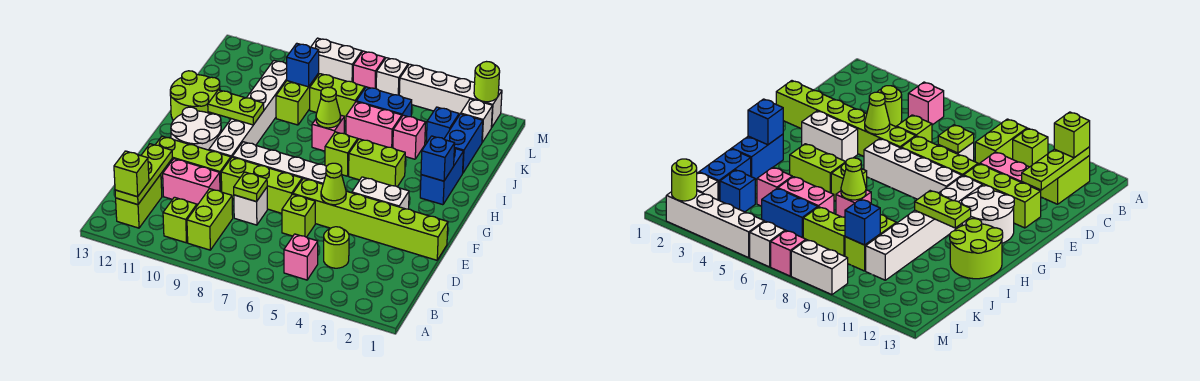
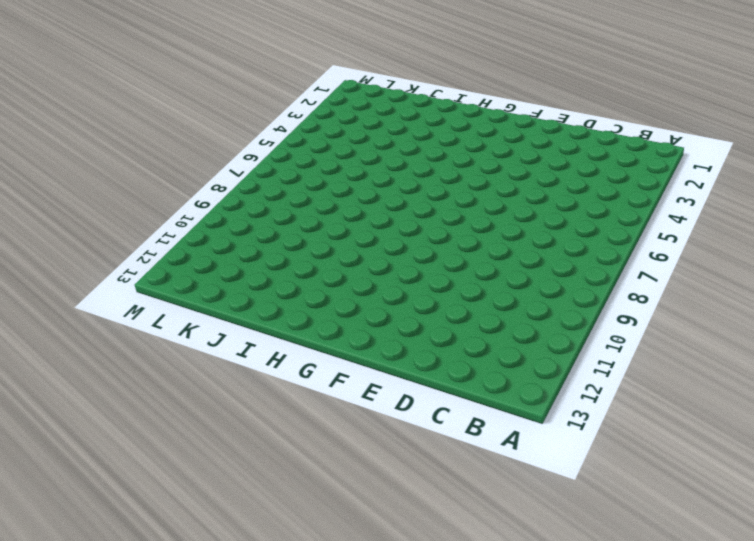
none -> pink brick B5 level 1
none -> lime brick B9:C9 level 1
none -> lime brick B10 level 1
none -> lime brick B12:C12 level 1

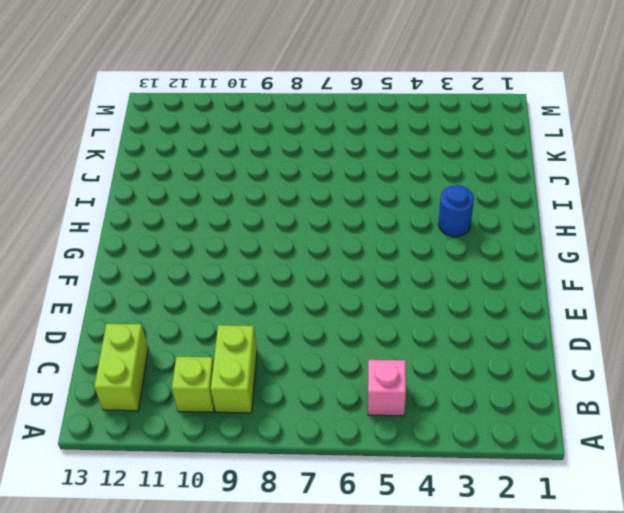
blue round brick H3 level 1 -> none
none -> lime round brick C4 level 1
none -> lime brick D6 level 1
none -> white brick D8 level 1
none -> pink brick D10:D11 level 1

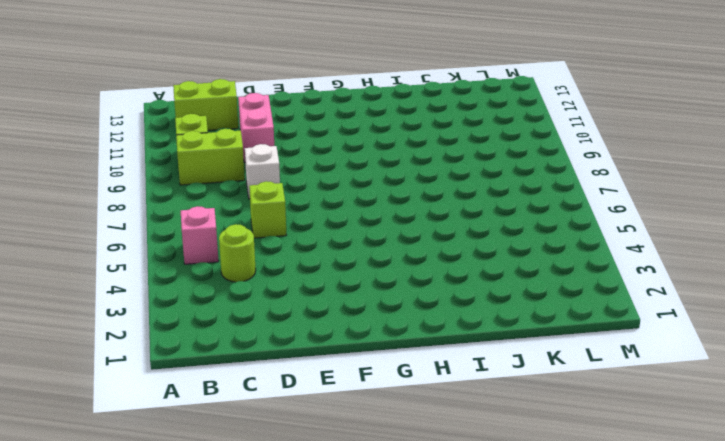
none -> lime brick E1:E6 level 1
none -> lime brick E7:E9 level 1
none -> lime brick E10:E12 level 1
none -> white brick F3:F4 level 1

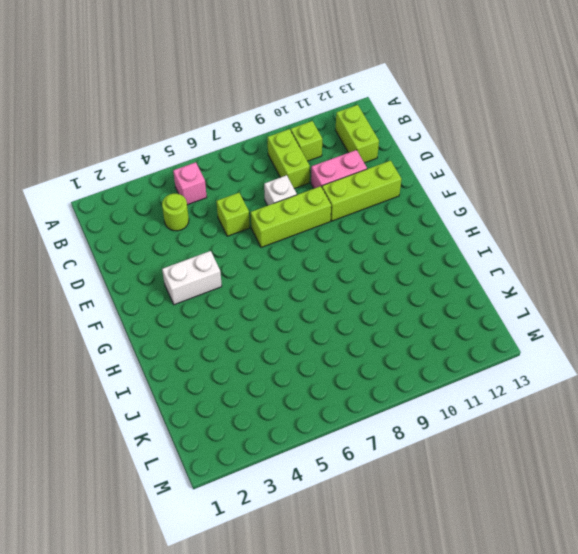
none -> lime brick E1:E6 level 1
none -> white brick F6:F9 level 1
none -> white brick F10:K10 level 1
none -> white round brick F11:G12 level 1

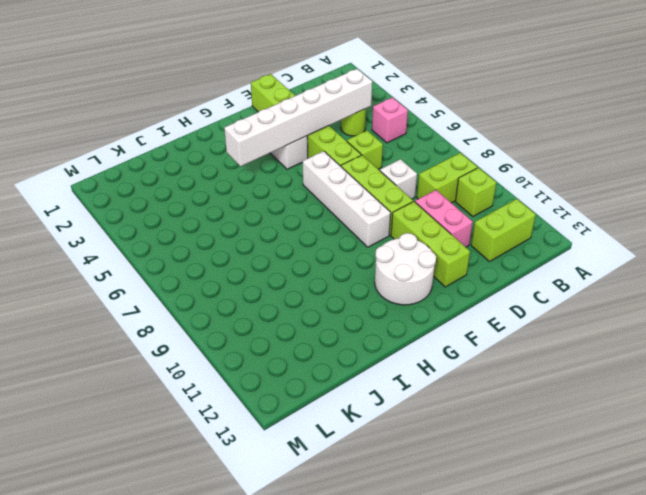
white brick C4:H4 level 2 -> white brick F10:K10 level 1
none -> blue brick H2:I2 level 1
none -> lime brick H4:H5 level 1
none -> lime brick H6 level 1
none -> lime round brick H12:I13 level 1

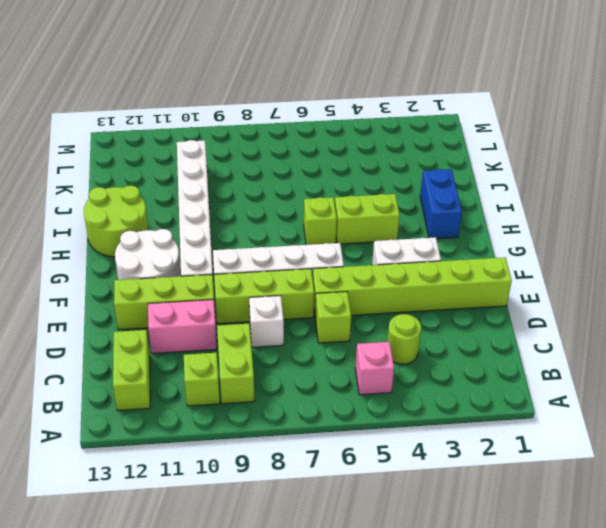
none -> pink brick I7 level 1
none -> blue brick J2:K2 level 1
none -> pink brick J4 level 1
none -> pink brick J5:J6 level 1

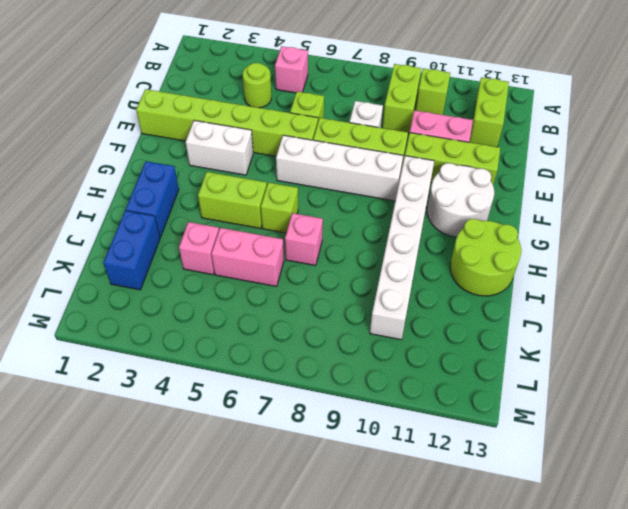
none -> lime brick J9:K9 level 1
none -> blue brick K3 level 1
none -> blue brick K5:K6 level 1
none -> lime brick K7:K8 level 1

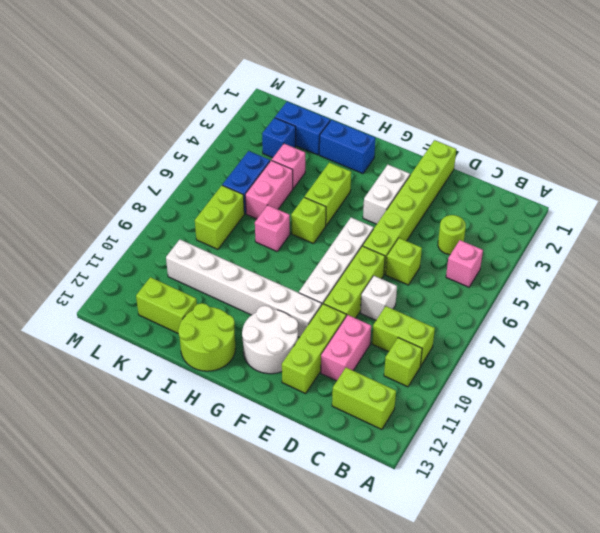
lime brick J12:K12 level 1 -> lime brick J9:K9 level 1
none -> white brick L2 level 1
none -> white brick M2:M5 level 1
none -> white brick M6 level 1
none -> pink brick M7 level 1

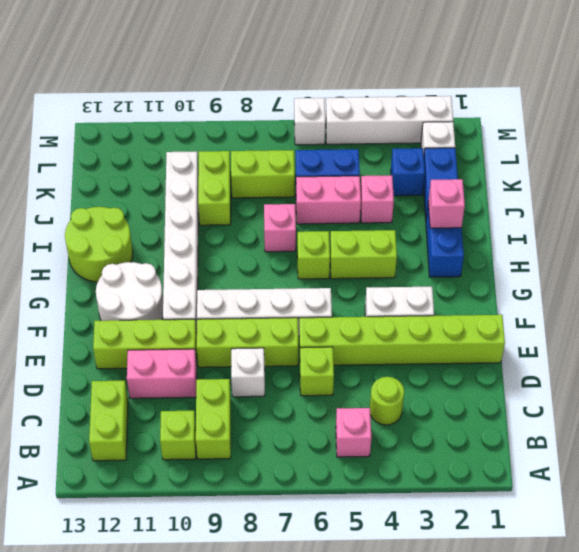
pink brick I2 level 2 -> pink brick M7 level 1
none -> white brick M8:M9 level 1
none -> lime plate B12:D12 level 2
none -> lime plate D8 level 2
none -> lime cone E5 level 2

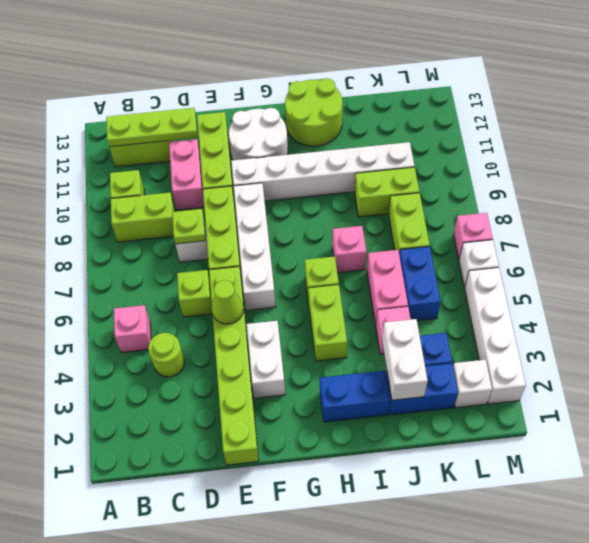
white brick J2:J3 level 2 -> white brick M8:M9 level 1
none -> blue brick H2 level 2
none -> lime plate H10:H11 level 2
none -> lime cone I7 level 2
none -> blue brick K9 level 2

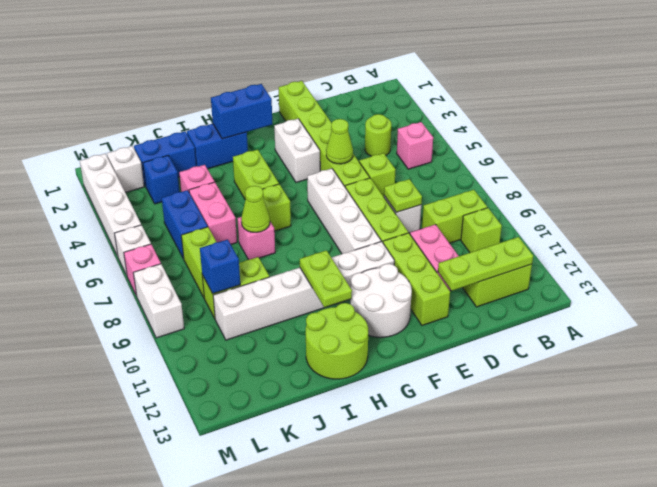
blue brick G2:H2 level 2 -> blue brick H2 level 2
none -> lime round brick M2 level 2
none -> lime brick B12 level 3

